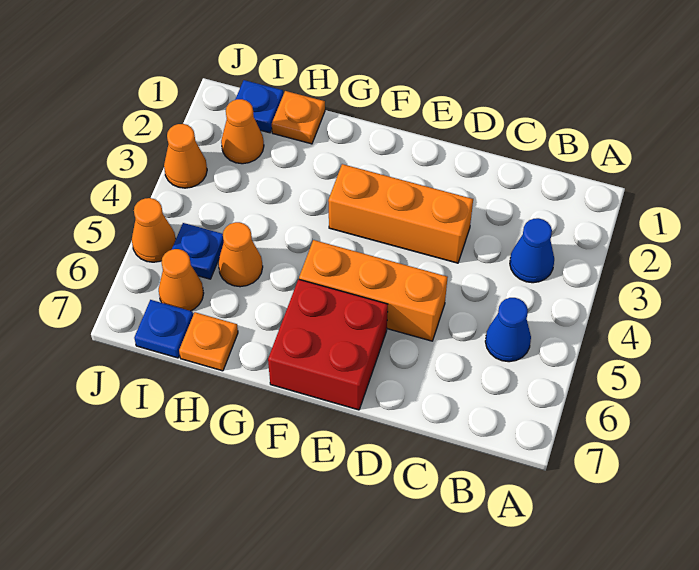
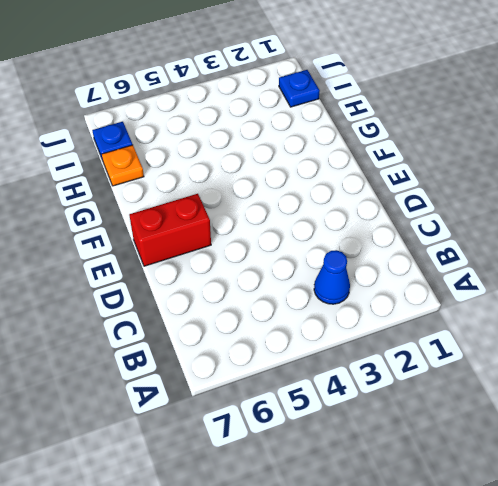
red brick E6:E7 level 1 -> red brick E6:F7 level 1
none -> blue cone B5 level 1
none -> orange brick D3:F3 level 1
none -> orange brick D5:F5 level 1

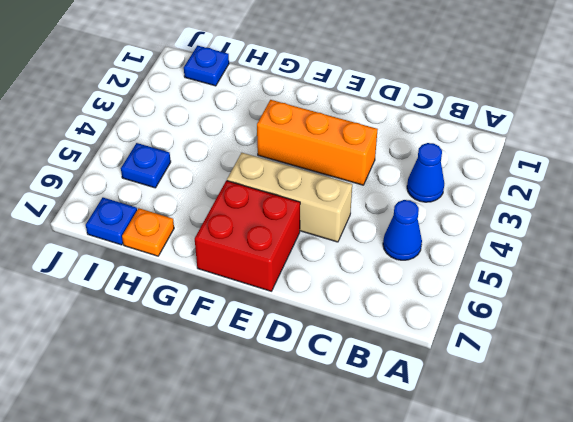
tan brick D5:F5 level 1 -> orange brick D5:F5 level 1
none -> orange plate H1 level 1
none -> orange cone H5 level 1
none -> orange cone I2 level 1

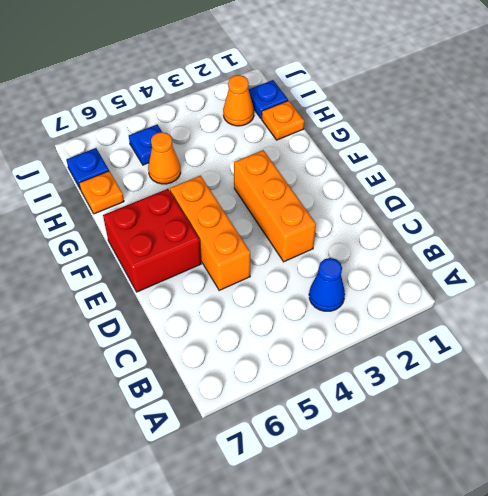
none -> blue cone B5 level 1
none -> orange cone I6 level 1
none -> orange cone J3 level 1

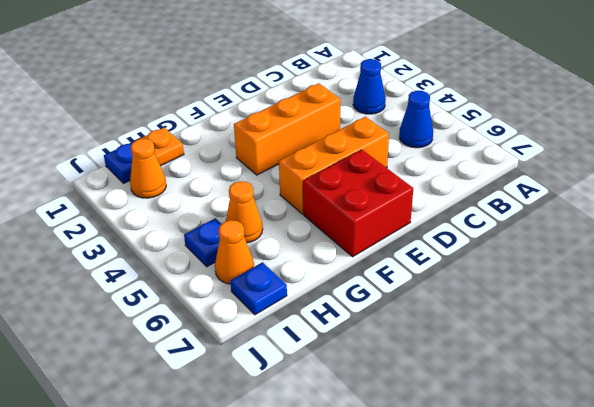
none -> orange plate H7 level 1
none -> orange cone J3 level 1
none -> orange cone J5 level 1

